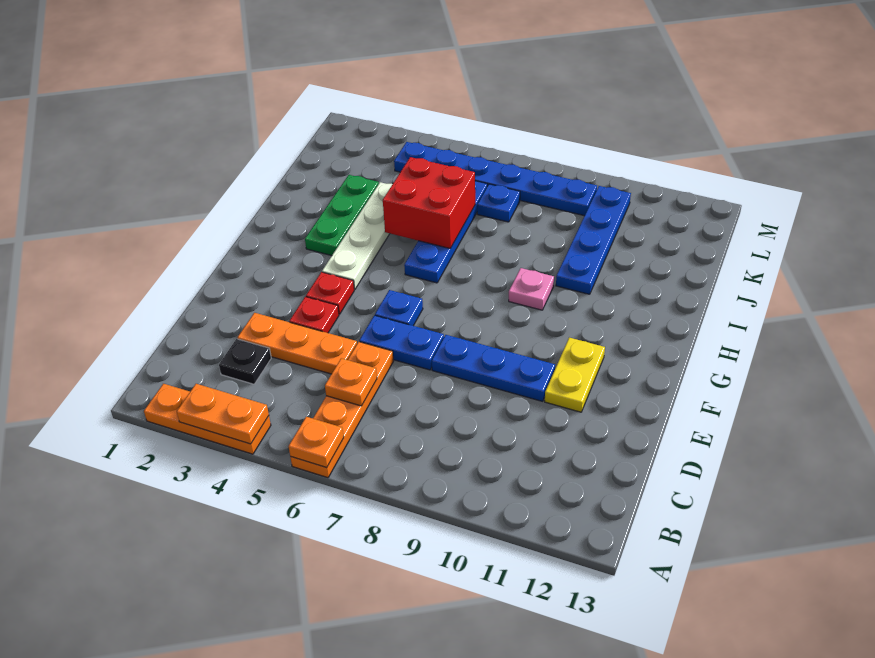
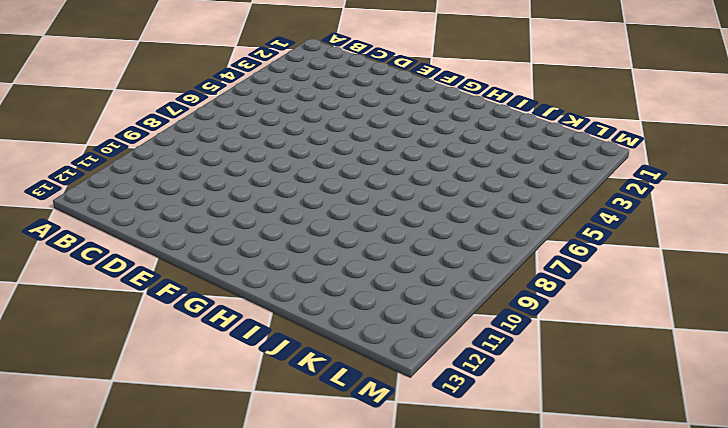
none -> orange plate A2:A4 level 1
none -> orange plate A6:D6 level 1
none -> black plate C3 level 1

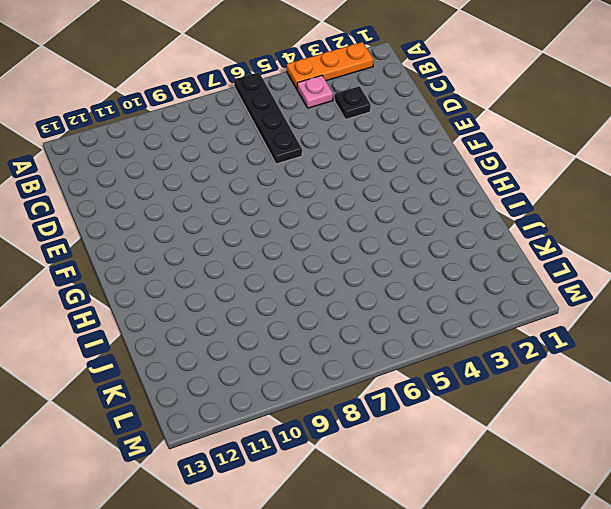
black plate A6:D6 level 1 -> orange plate A6:D6 level 1
pink plate B4 level 1 -> pink plate H9 level 1
none -> orange plate D3:D5 level 1
none -> red plate E4 level 1
none -> blue plate E6:E7 level 1

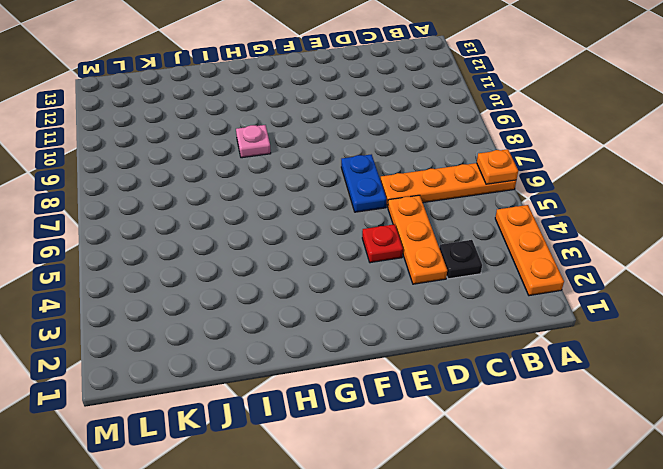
none -> blue plate E8:E10 level 1
none -> yellow plate E11:F11 level 1
none -> red plate F4 level 1

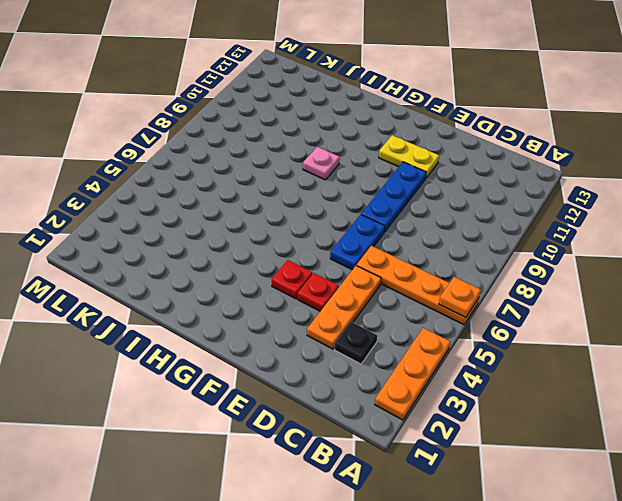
none -> blue plate F6 level 1
none -> white plate G4:J4 level 1
none -> green plate H3:J3 level 1

